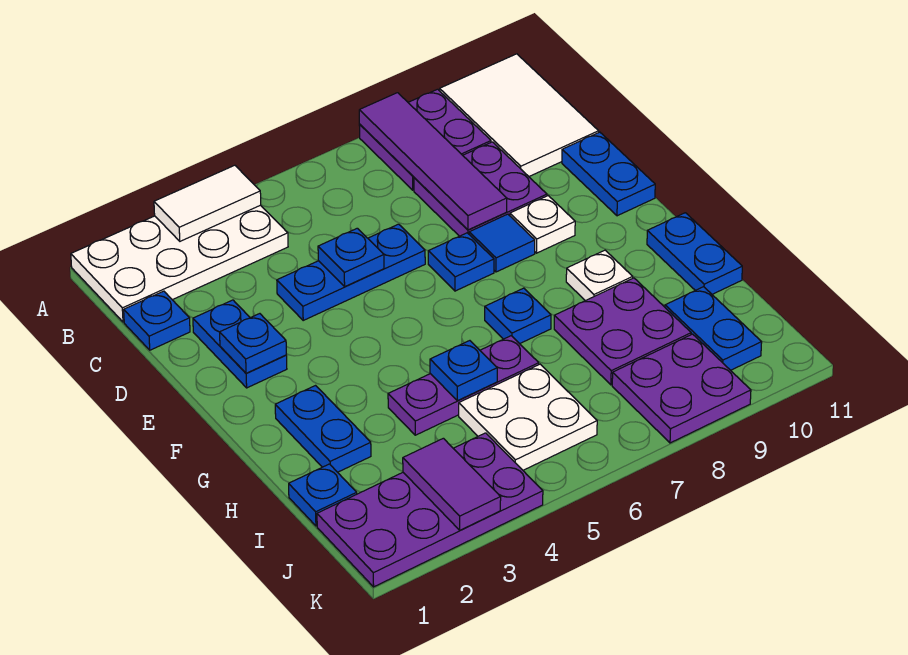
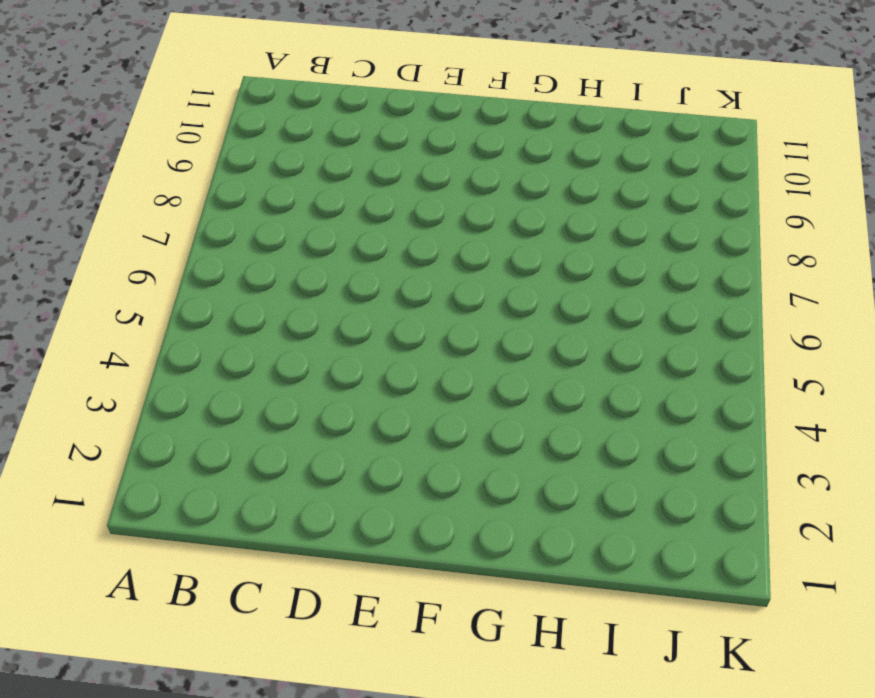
none -> white plate A1:B4 level 1
none -> purple plate A8:B9 level 1
none -> white tile A10:C11 level 1

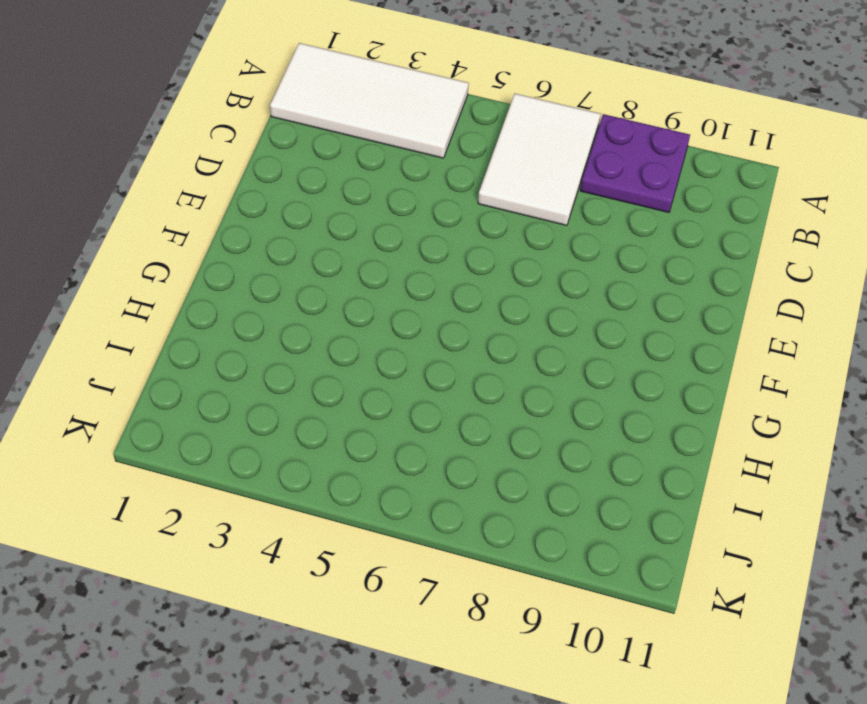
white tile A1:B4 level 1 -> white plate A1:B4 level 1
white tile A6:C7 level 1 -> white tile A10:C11 level 1
none -> blue plate C1 level 1
none -> purple plate C8:D9 level 1
none -> blue plate D2:E2 level 1

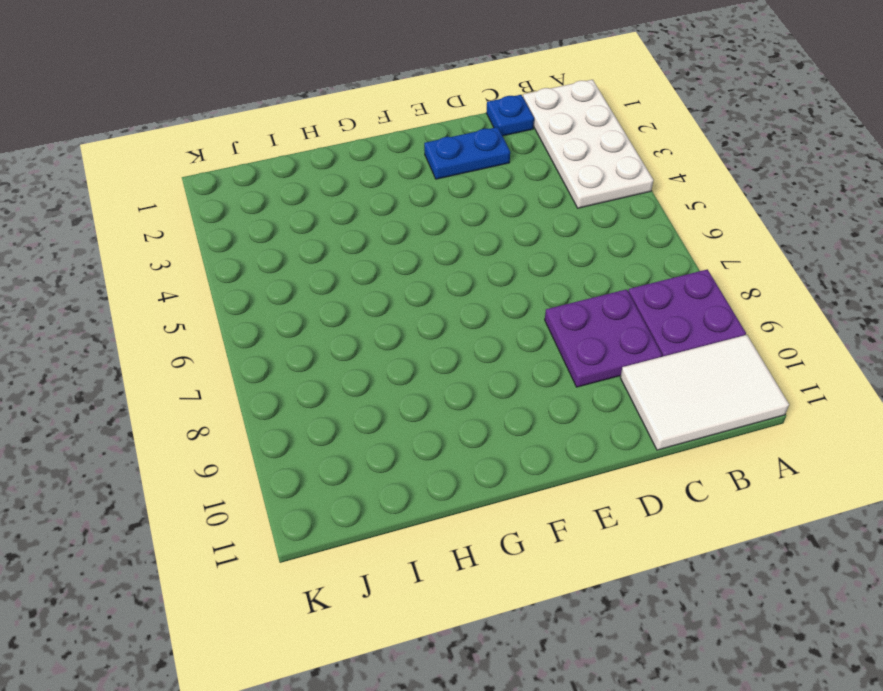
none -> blue plate D4:D6 level 1
none -> blue plate D11:E11 level 1
none -> blue plate E7 level 1

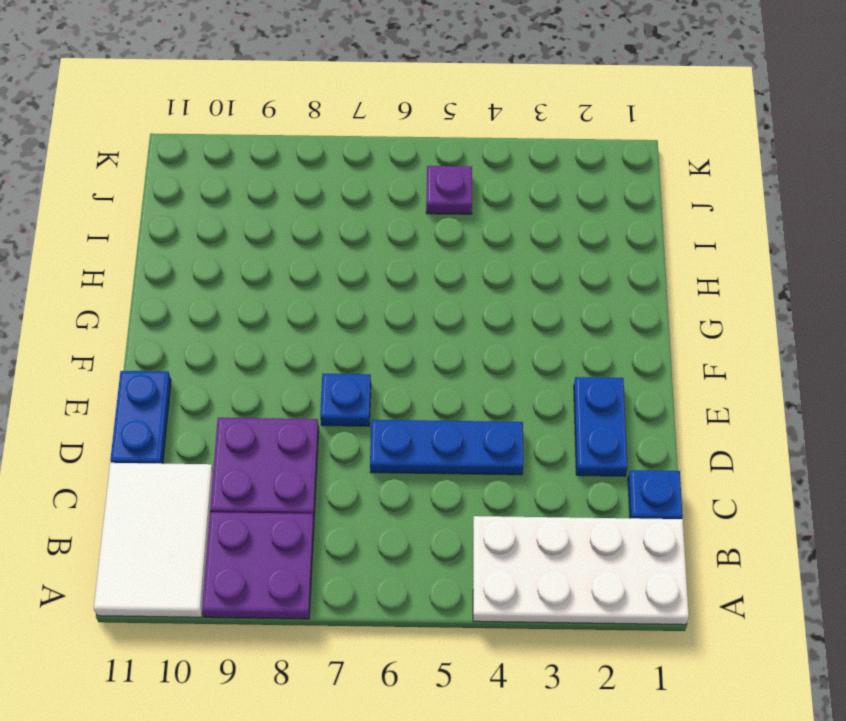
purple plate J5 level 1 -> white plate I5:J6 level 1
none -> blue tile E8 level 1
none -> white plate E9 level 1
none -> blue plate G2:H2 level 1

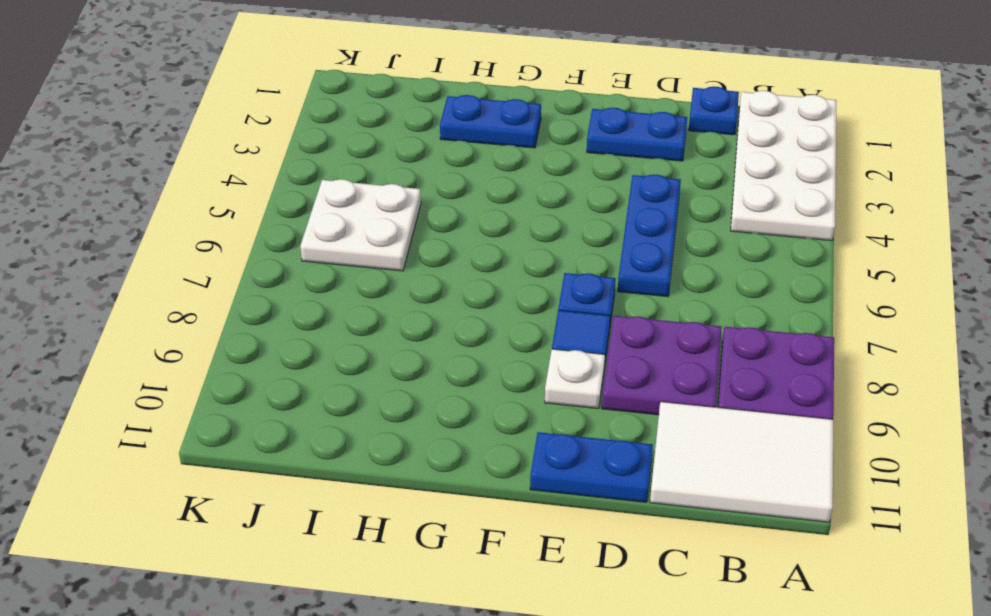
none -> blue plate G7 level 1
none -> white plate G9 level 1
none -> blue plate G11:H11 level 1

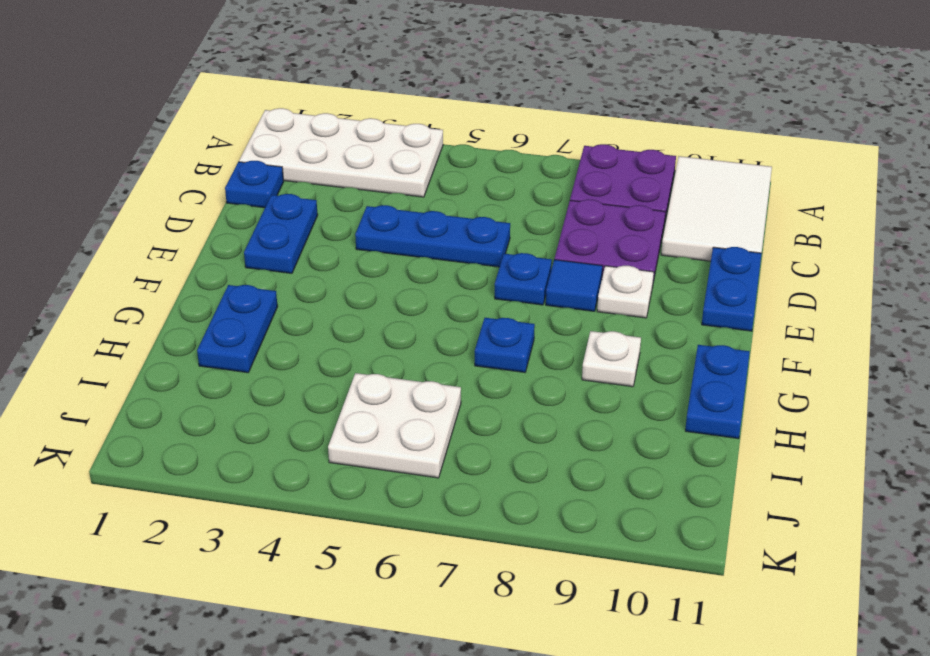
none -> purple plate H4:H6 level 1
none -> purple plate H8:I9 level 1
none -> blue plate I1 level 1

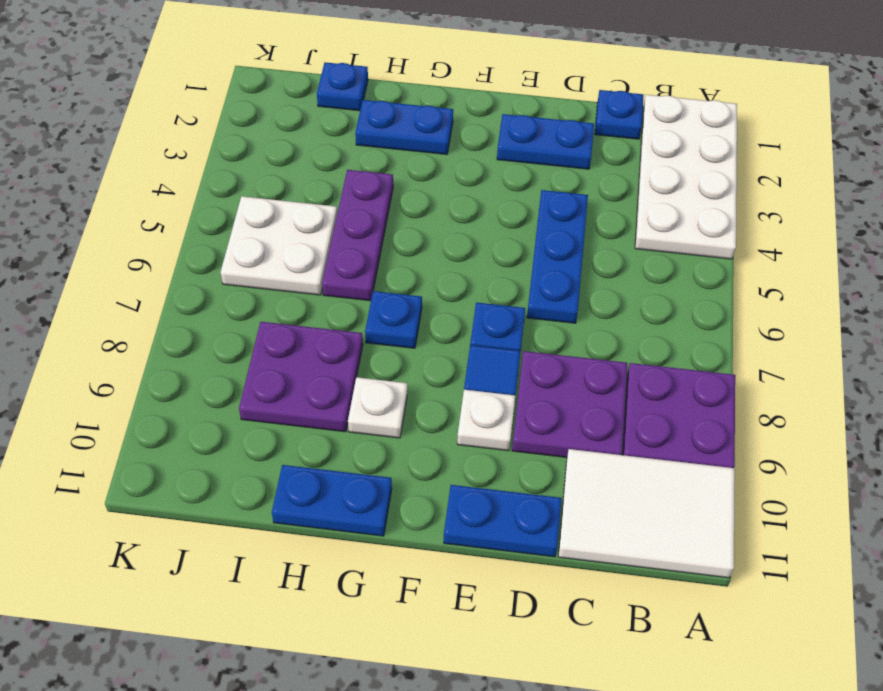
none -> blue plate I10:J10 level 1
none -> purple plate J1:K4 level 1
none -> purple plate J8:K9 level 1

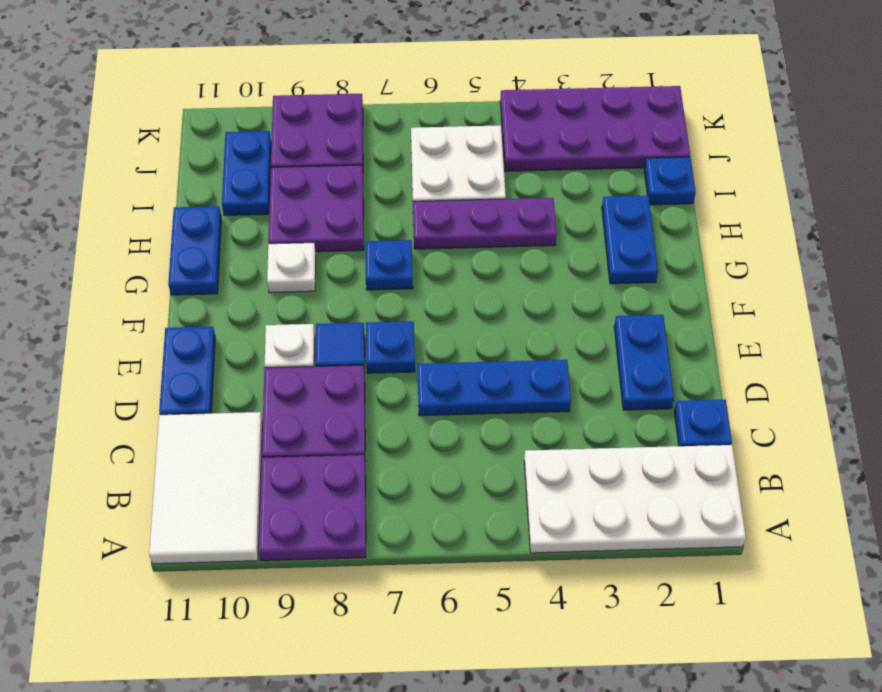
none -> white tile A3:A4 level 2
none -> purple tile A8:D8 level 2
none -> blue plate D5 level 2

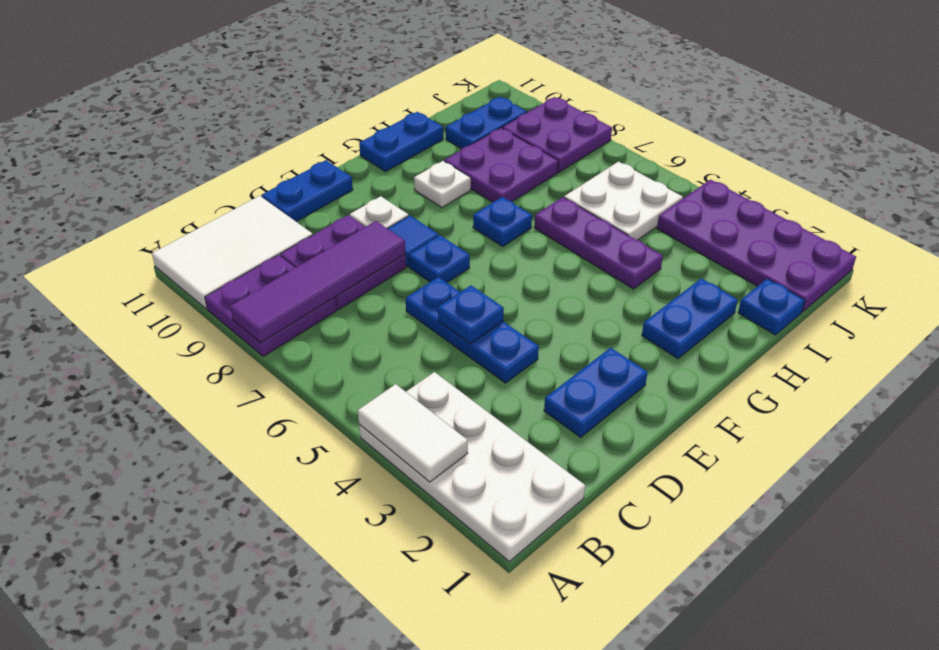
none -> blue plate C1 level 1
none -> blue plate E2 level 2
none -> blue plate H5 level 2

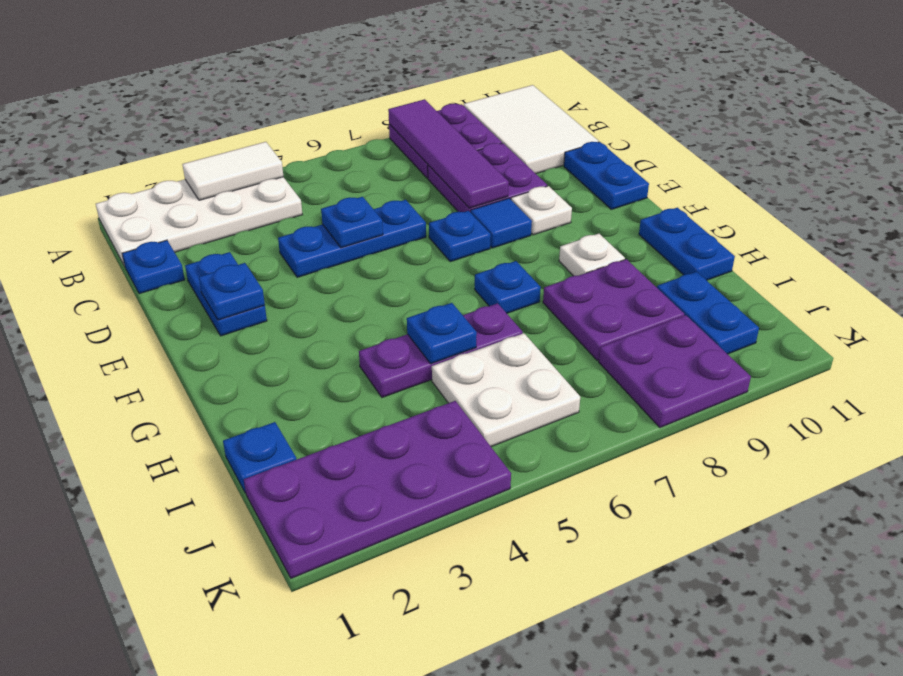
none -> blue plate G2:H2 level 1
none -> purple tile J3:K3 level 2

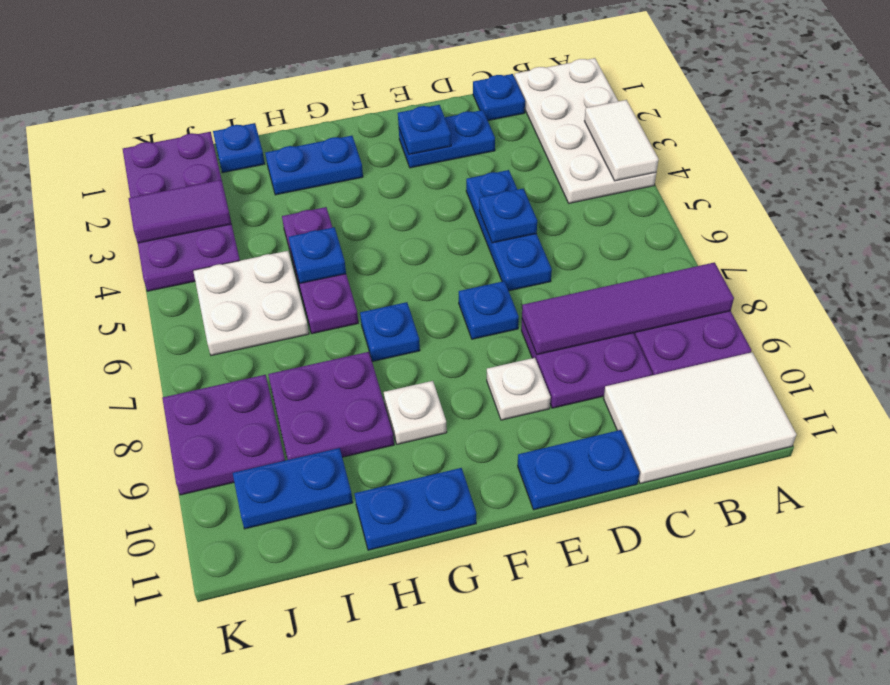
none -> blue tile E8 level 1

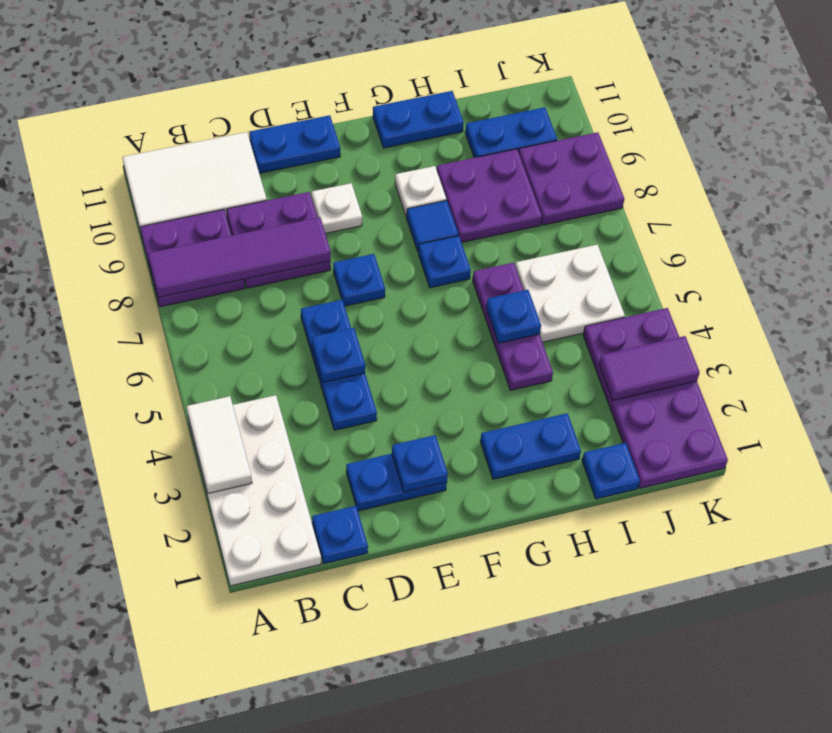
blue tile G8 level 1 -> blue tile E8 level 1

